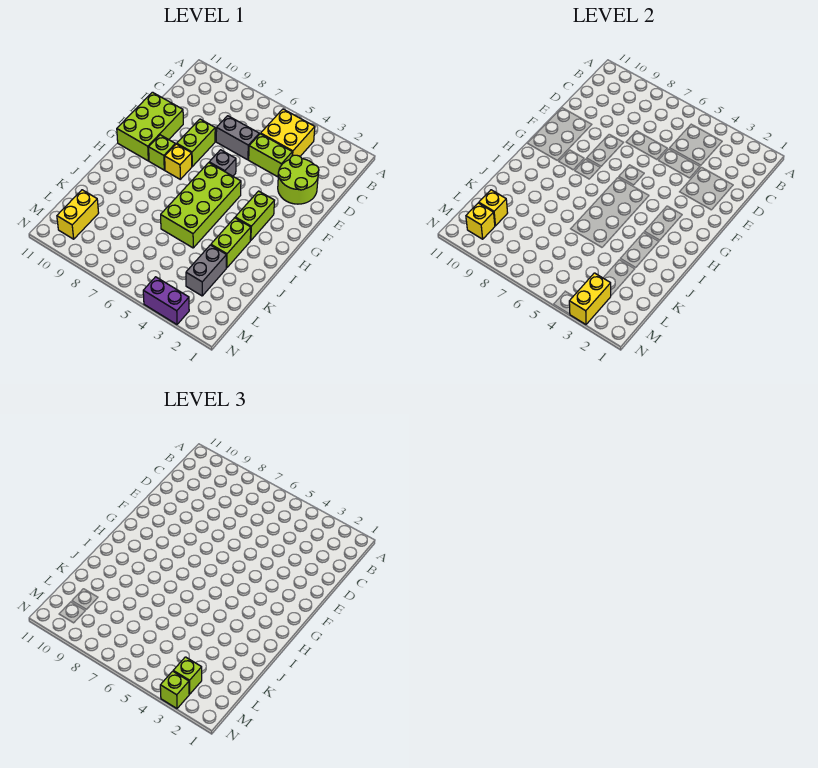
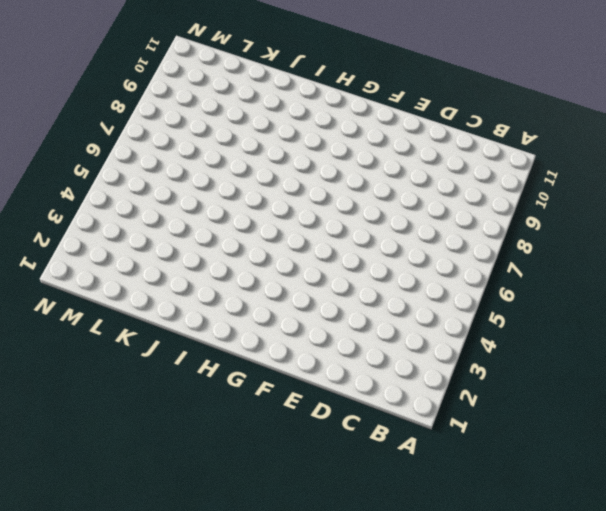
none -> yellow brick B4:C5 level 1
none -> lime round brick D2:E3 level 1
none -> lime brick D4:D5 level 1

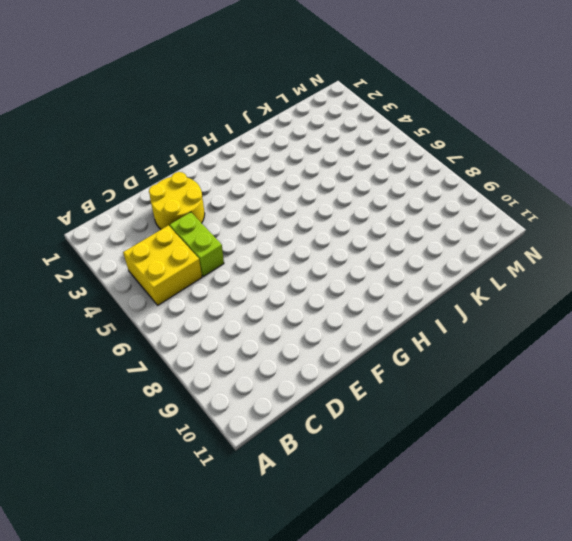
yellow round brick D2:E3 level 1 -> lime round brick D2:E3 level 1
none -> grey brick D6:D7 level 1
none -> lime brick E8:F8 level 1
none -> lime brick E10:G11 level 1

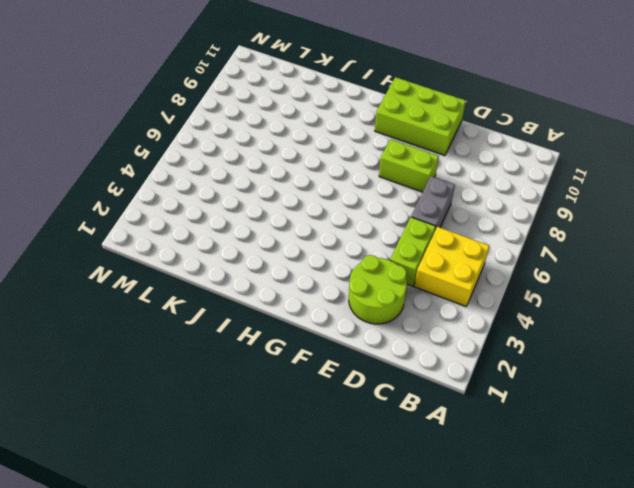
none -> grey brick F6 level 1
none -> lime brick G3:H3 level 1
none -> lime brick G5:J6 level 1

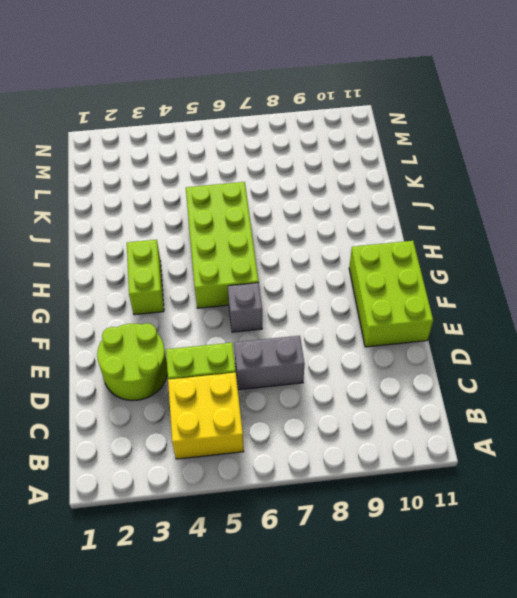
none -> lime brick E8:F8 level 1
none -> yellow brick G8 level 1
none -> lime brick G9 level 1

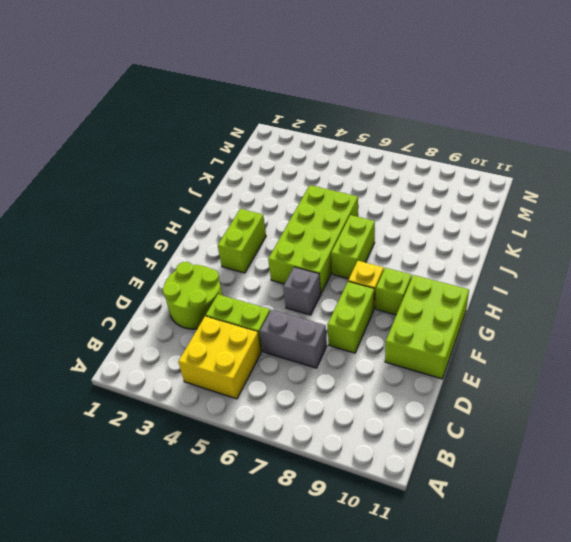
lime brick H7:I7 level 1 -> lime brick I3:J3 level 1
none -> grey brick K3:L3 level 1
none -> yellow brick L10:M10 level 1
none -> purple brick N3:N4 level 1

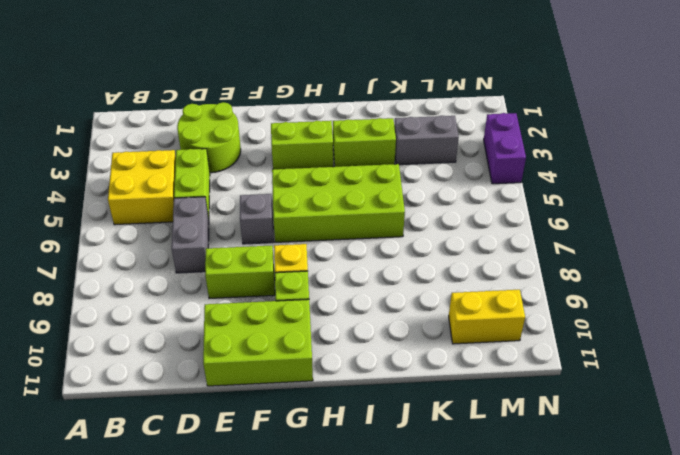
none -> yellow brick L10 level 2
none -> yellow brick M3:N3 level 2
none -> yellow brick M10 level 2

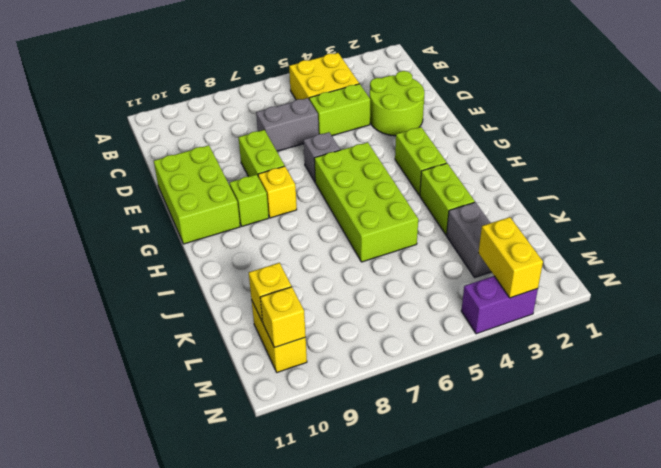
none -> lime brick M3 level 3
none -> lime brick N3 level 3

